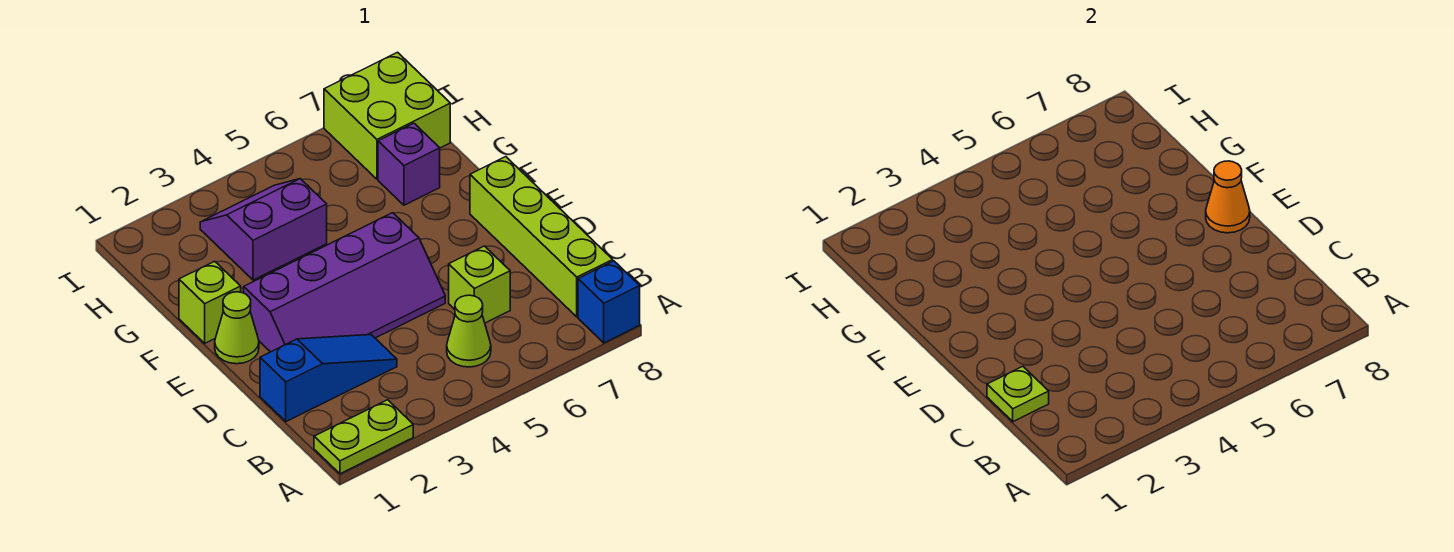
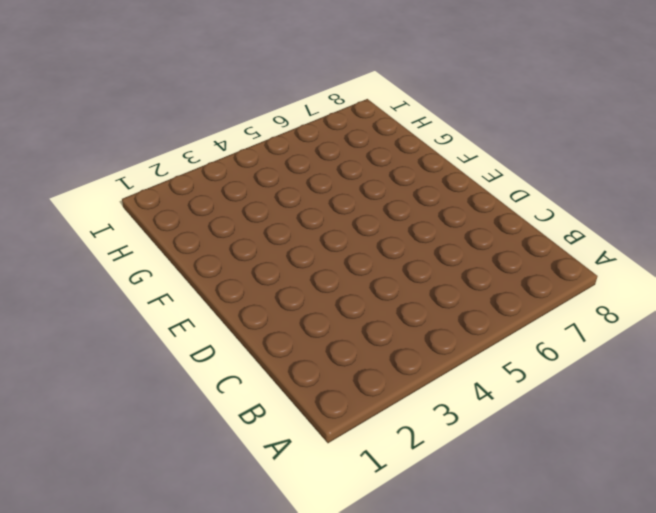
none -> lime plate A1:A2 level 1
none -> blue brick A8 level 1
none -> lime cone B5 level 1

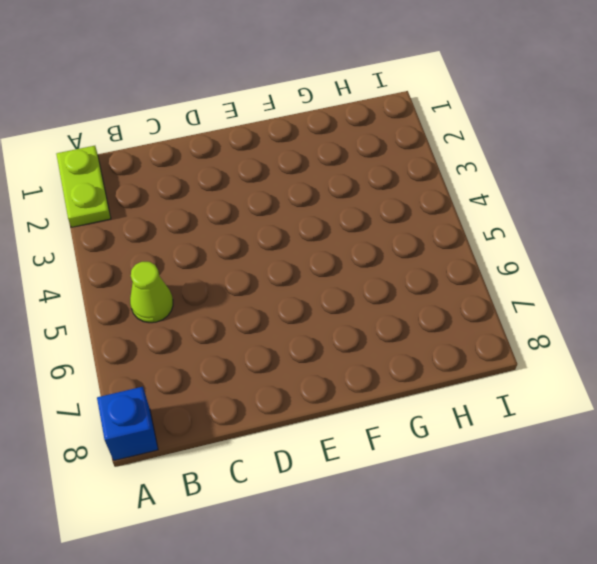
none -> lime brick B8:E8 level 1
none -> blue slope C1:C3 level 1 top 1
none -> lime brick C6 level 1

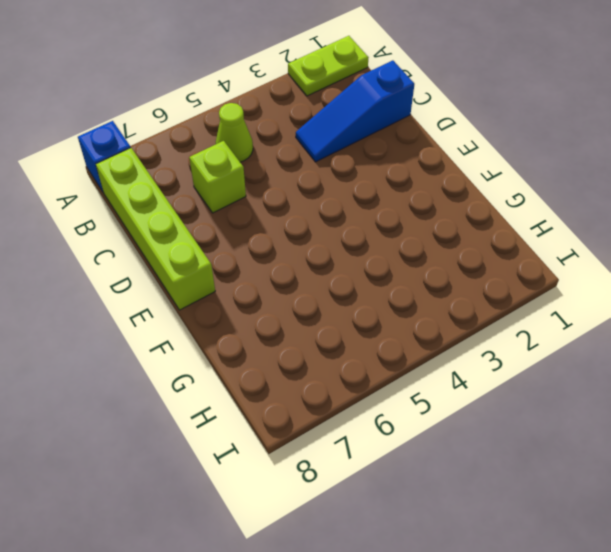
none -> purple slope D2:E5 level 1 top E
none -> lime cone E1 level 1
none -> lime brick F1 level 1

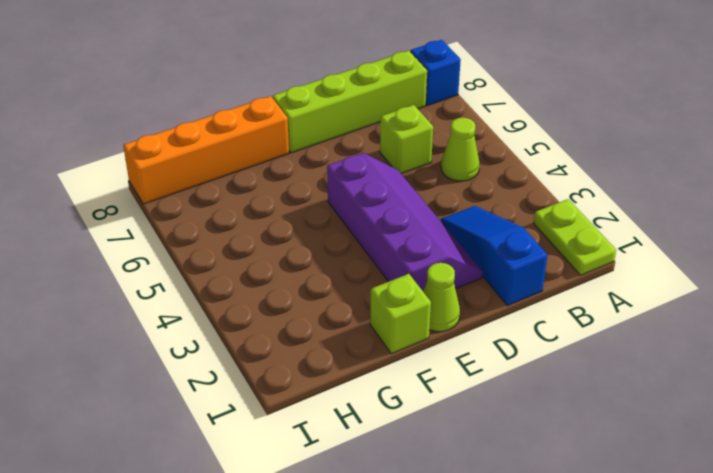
orange brick F8:I8 level 1 -> lime brick H7:I8 level 1
none -> purple slope G3:H4 level 1 top G
none -> purple brick G7 level 1
none -> lime plate C1 level 2

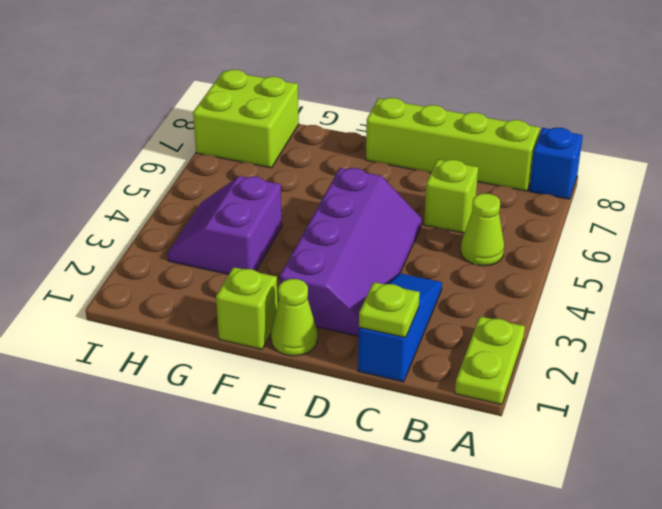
none -> purple brick G7 level 1
none -> orange cone E8 level 2

